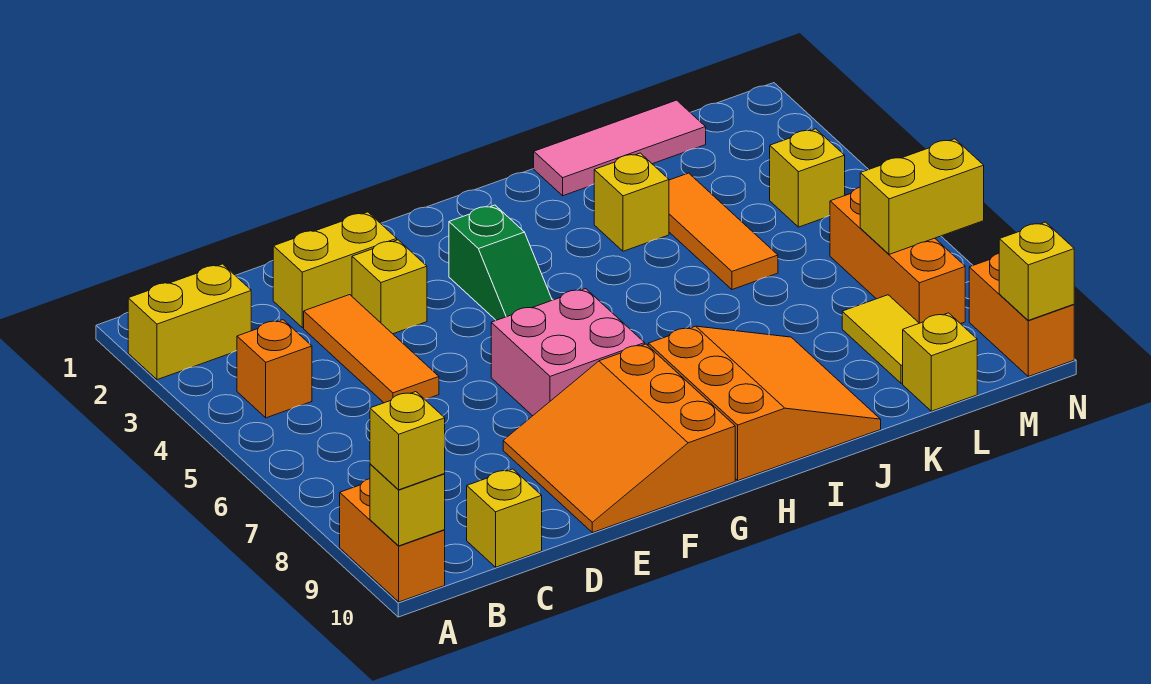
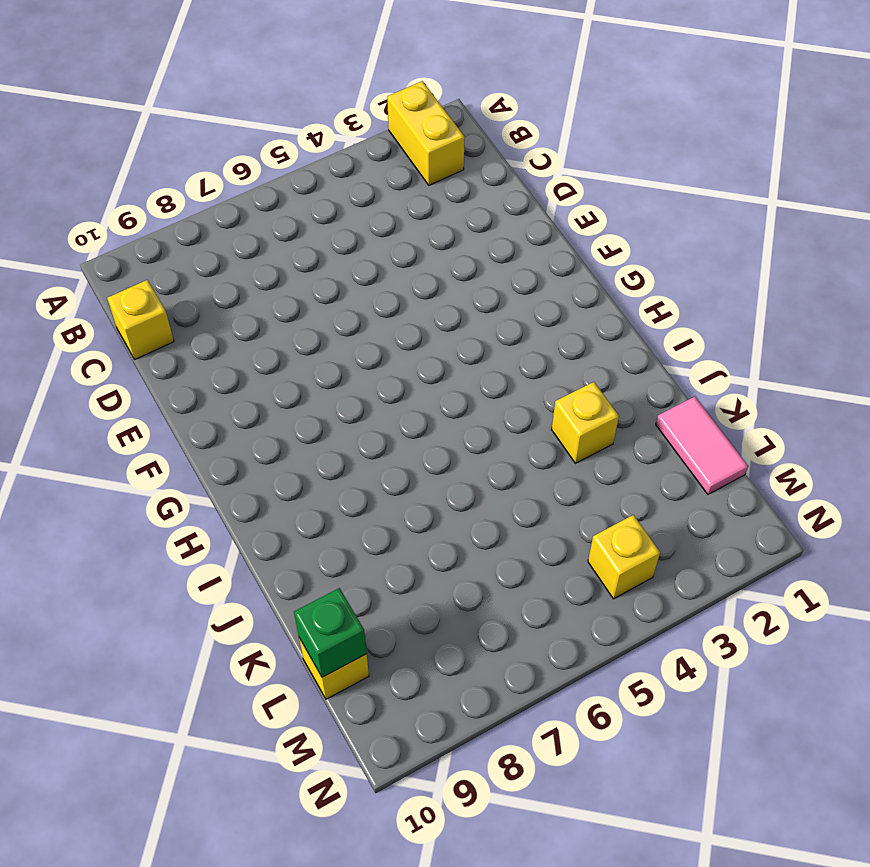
pink tile K1:L1 level 1 -> pink tile J1:L1 level 1
green brick L10 level 2 -> none
none -> orange brick A9:A10 level 1
none -> orange brick B4 level 1
none -> yellow brick D2:E2 level 1

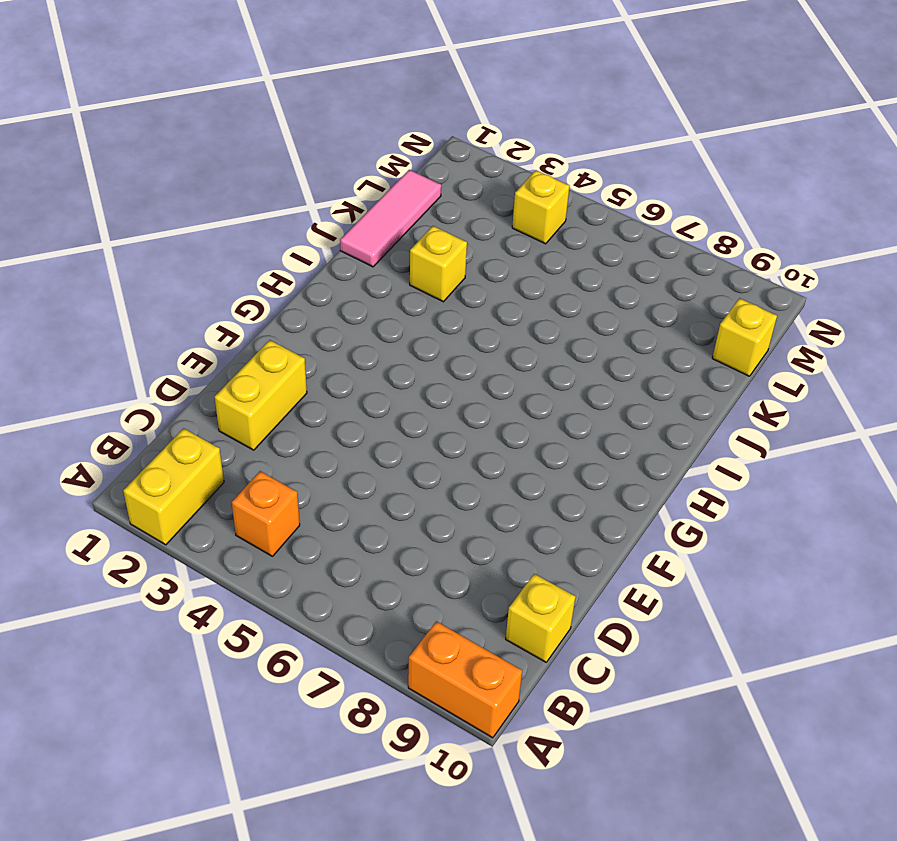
none -> orange tile D3:D5 level 1
none -> yellow brick E3 level 1
none -> orange slope E8:G10 level 1 top G

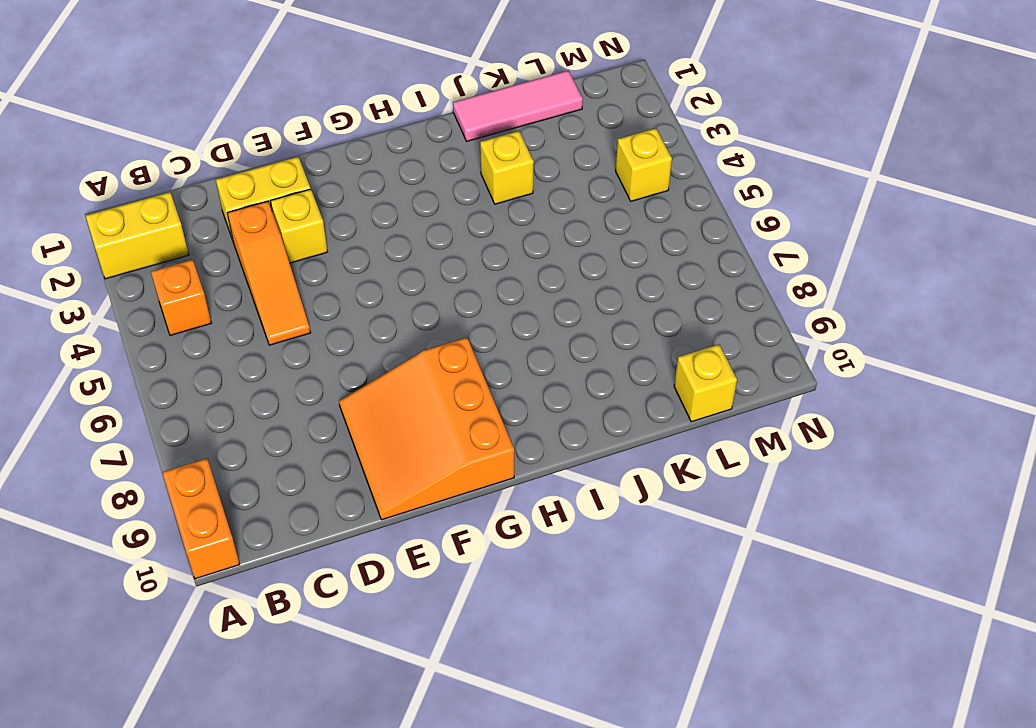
orange slope D3:D5 level 1 top 3 -> orange tile D3:D5 level 1
none -> yellow brick C10 level 1
none -> pink brick F6:G7 level 1
none -> green slope G3:G4 level 1 top 3

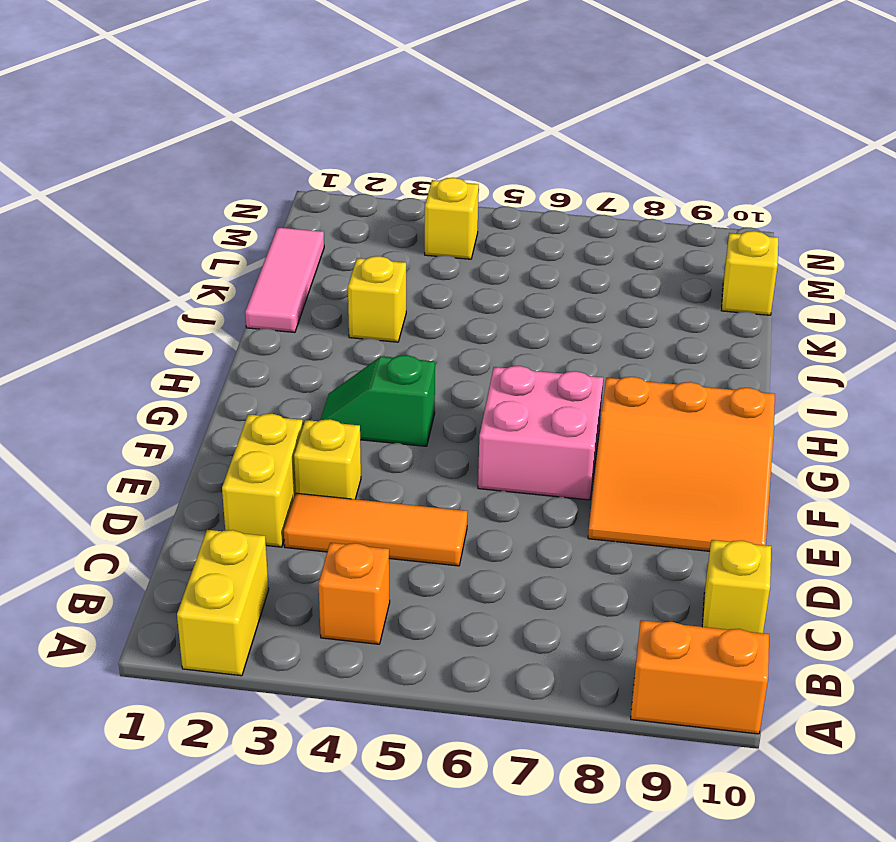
green slope G3:G4 level 1 top 4 -> green slope G3:G4 level 1 top 3
none -> orange slope H8:J10 level 1 top H
none -> orange tile K3:K5 level 1
none -> yellow tile L8:L9 level 1

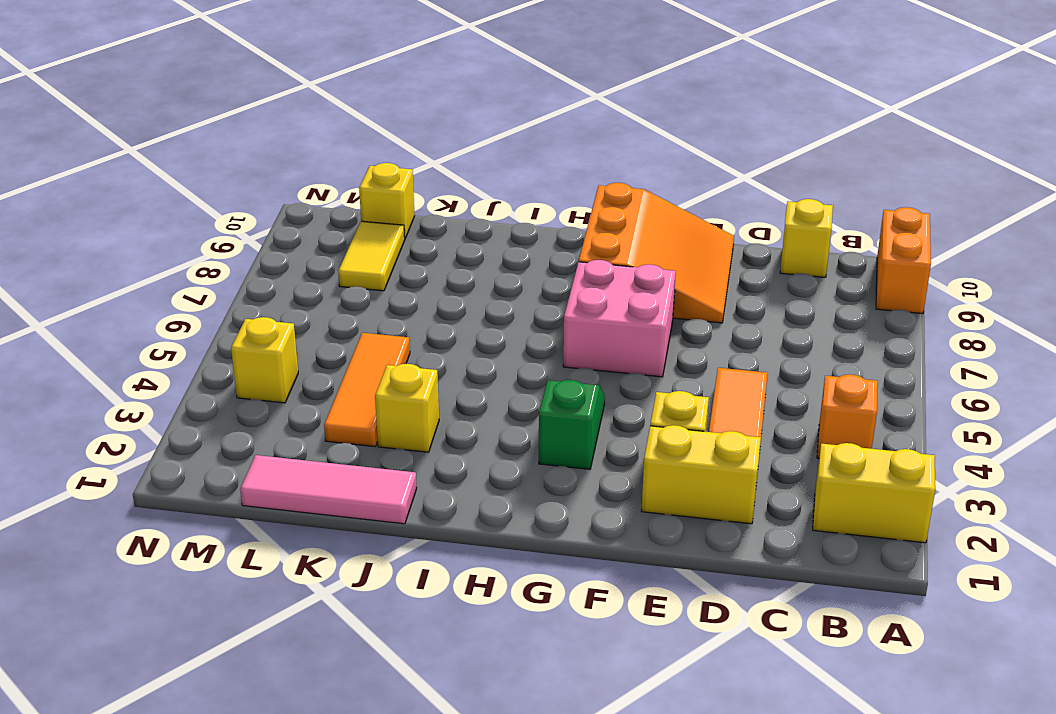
none -> orange slope H8:J10 level 1 top H
none -> orange brick M6:M8 level 1
none -> orange brick N9:N10 level 1

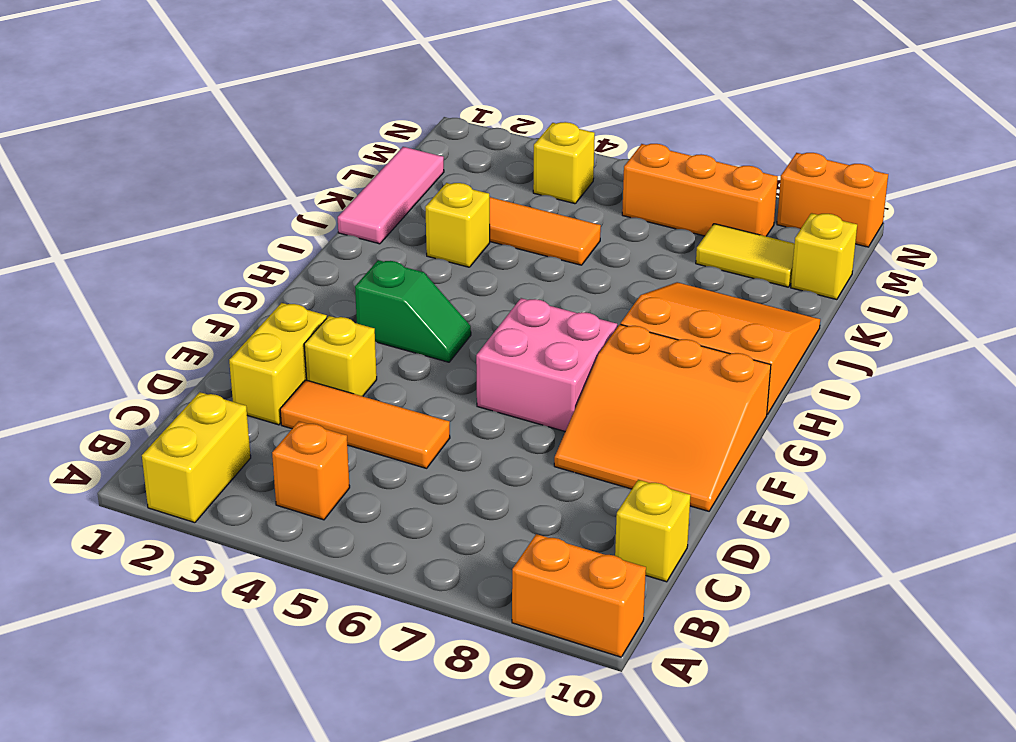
none -> yellow brick A10 level 2
none -> yellow brick M7:N7 level 2
none -> yellow brick N10 level 2

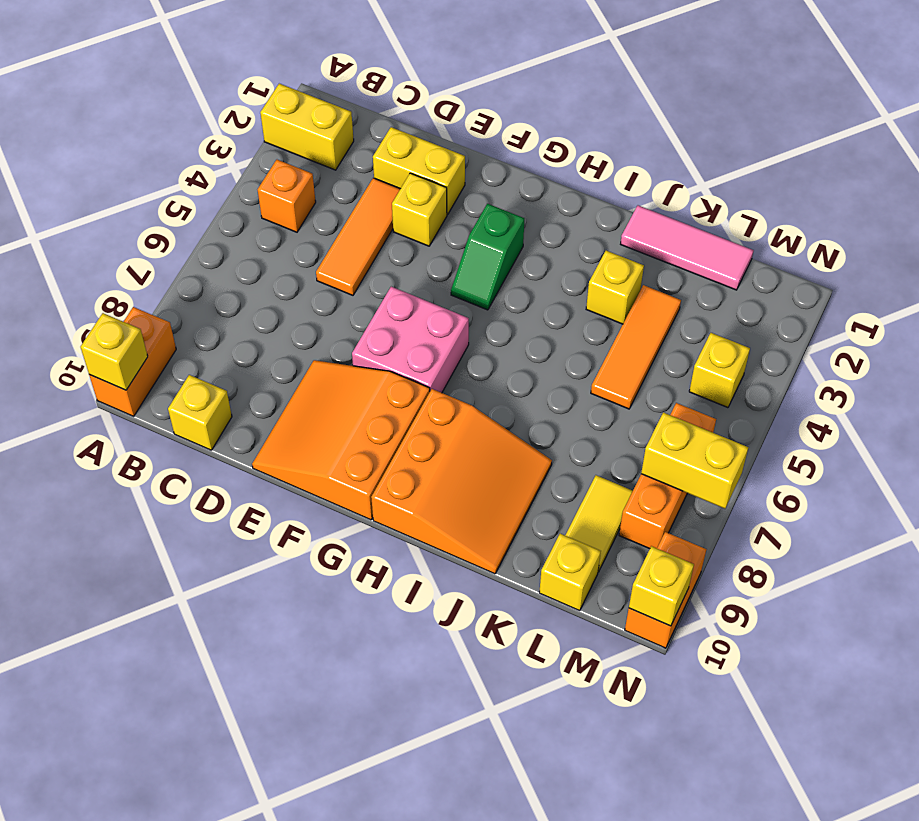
none -> yellow brick A10 level 3

